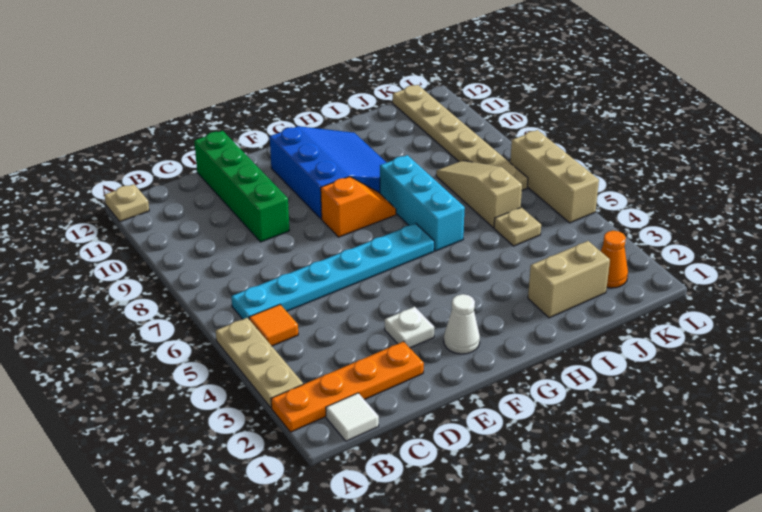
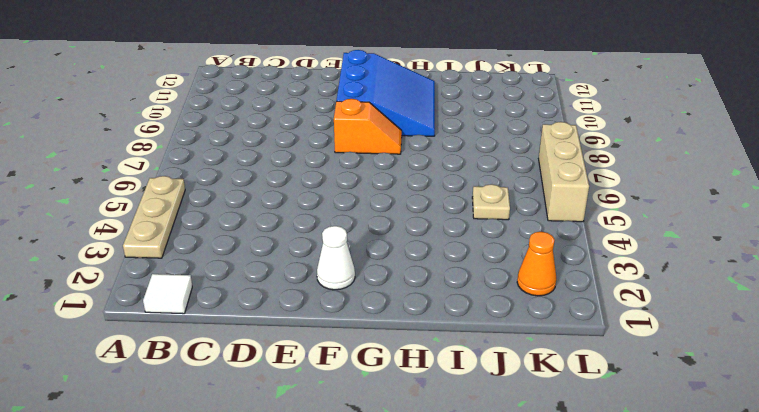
none -> orange plate A2:D2 level 1
none -> tan plate A12 level 1
none -> orange tile B5 level 1

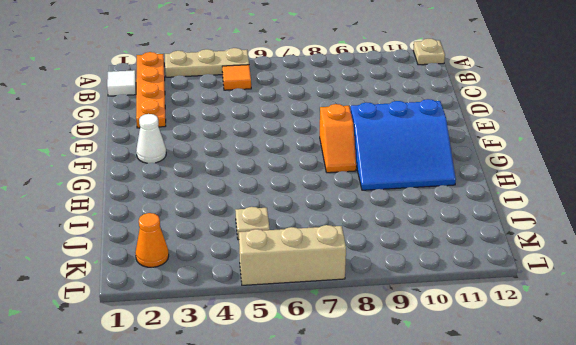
none -> cyan plate B6:G6 level 1
none -> green brick D9:D12 level 1
none -> white plate E3 level 1

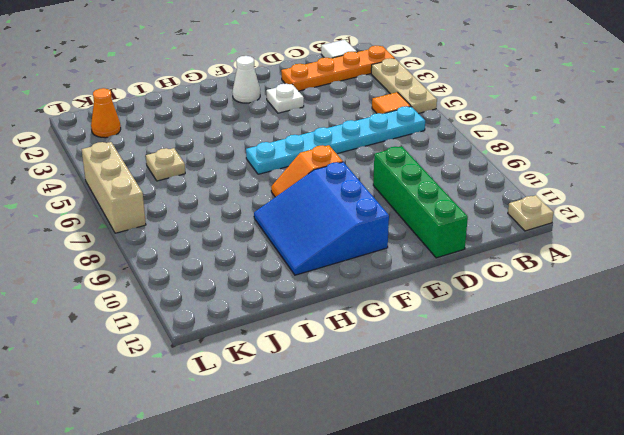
none -> cyan brick H6:H8 level 1
none -> tan brick I2:J2 level 1
none -> tan slope J6:J8 level 1 top 6

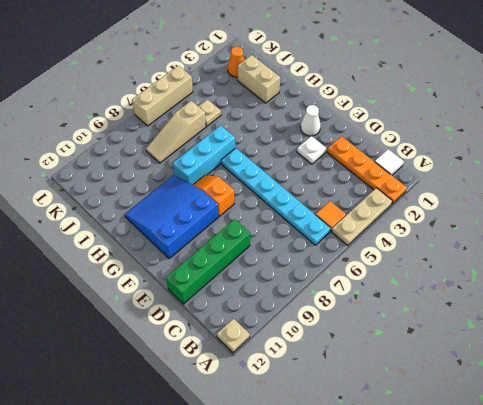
none -> tan plate K7:K12 level 1

